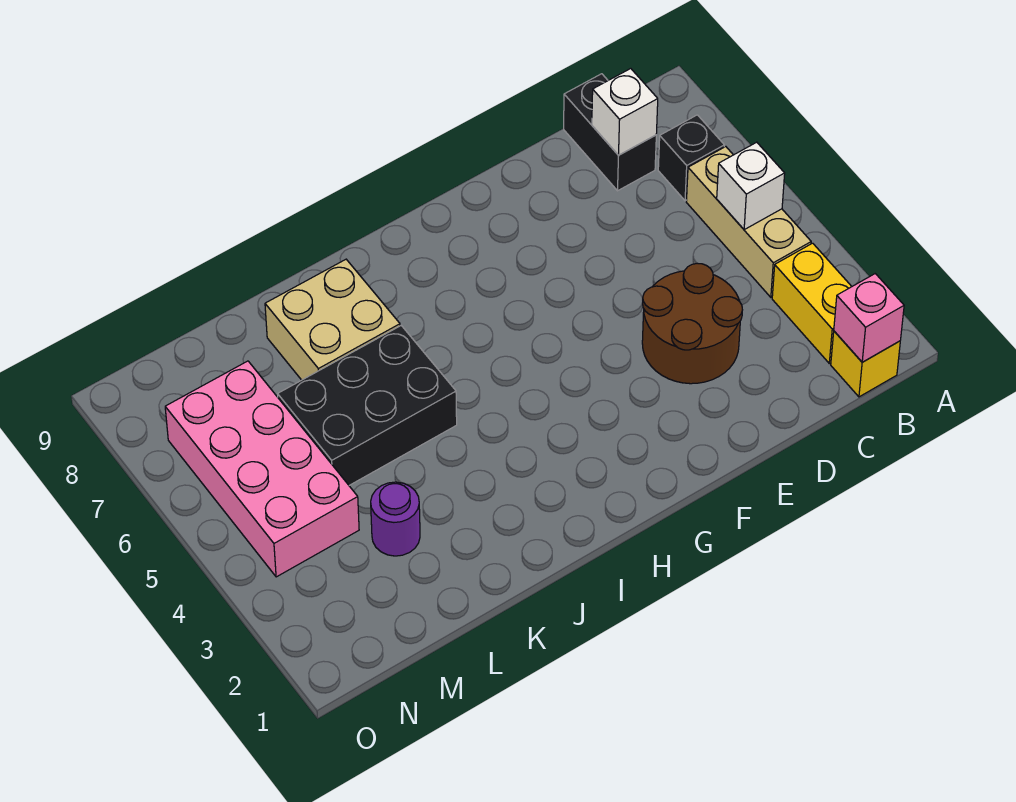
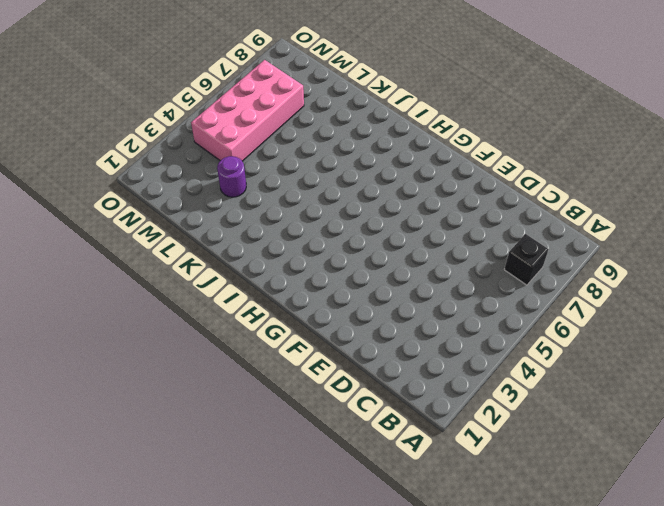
none -> yellow brick B1 level 1
none -> yellow brick B2:B3 level 1
none -> tan brick B4:B6 level 1

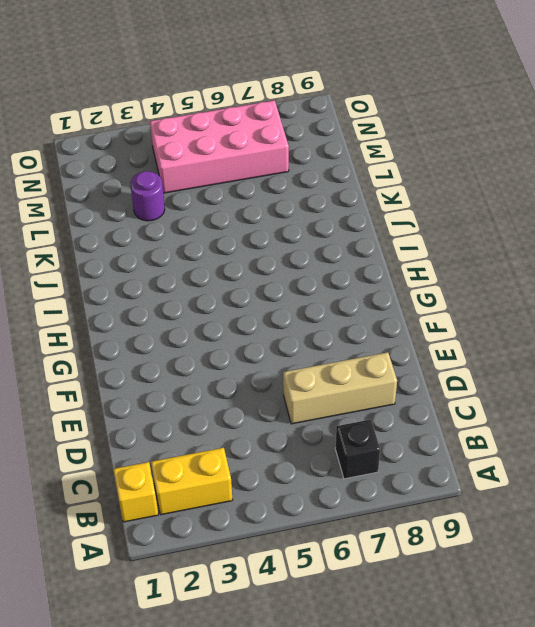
tan brick D6:D8 level 1 -> tan brick B4:B6 level 1
none -> black brick C8:C9 level 1
none -> brown round brick D3:E4 level 1
none -> black brick J5:L6 level 1

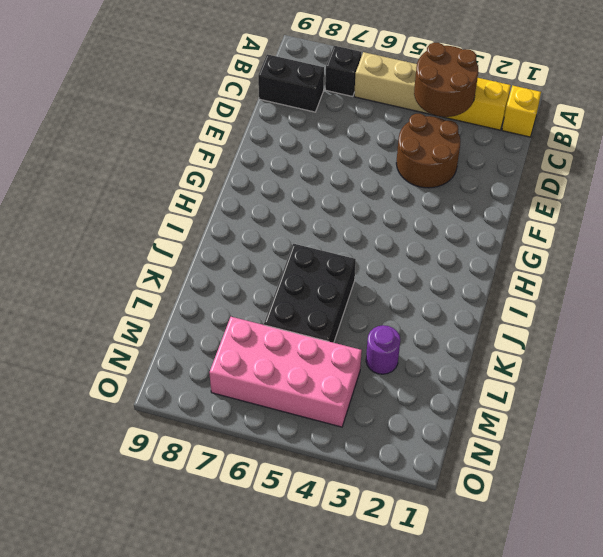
brown round brick B3:C4 level 2 -> none
none -> tan brick J7:K8 level 1
none -> pink brick B1 level 2
none -> white brick B5 level 2

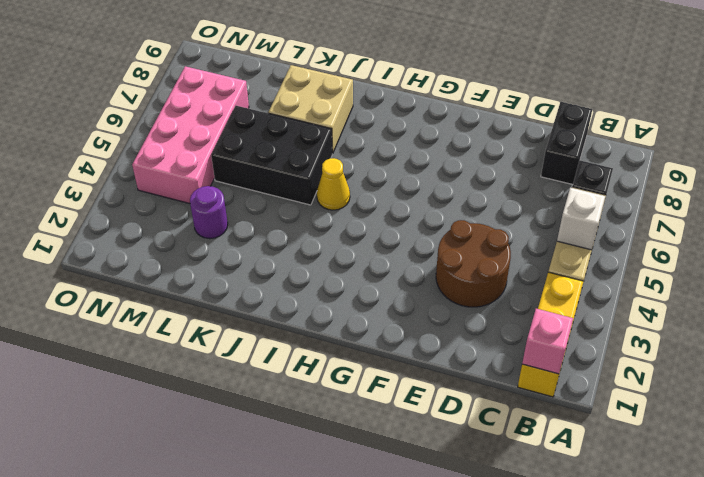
yellow cone I5 level 1 -> none
none -> white brick C8 level 2

